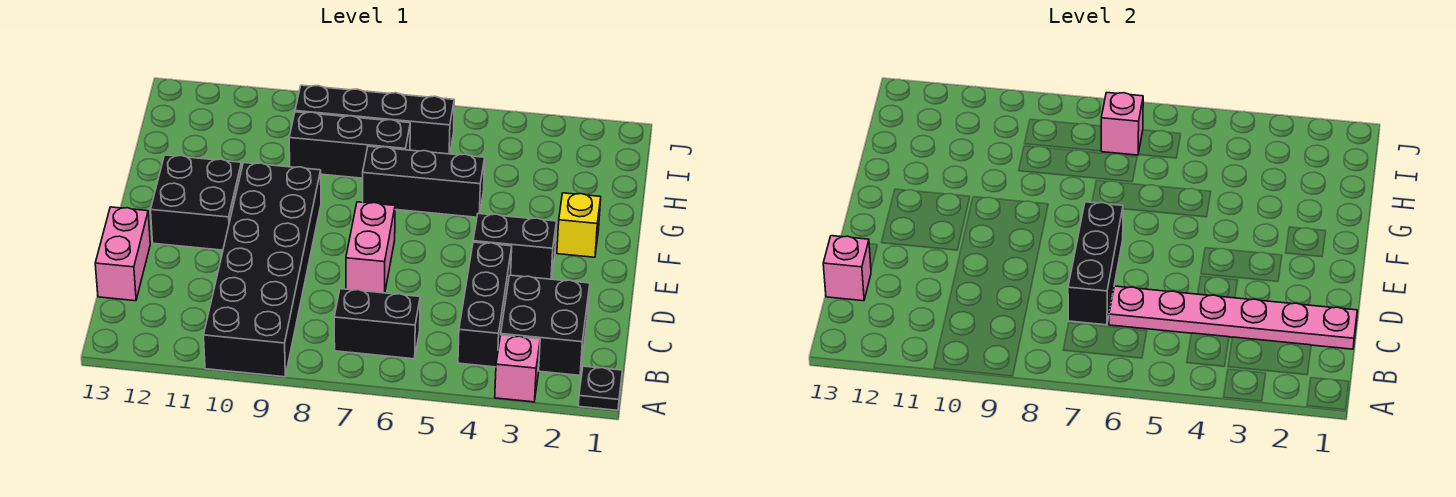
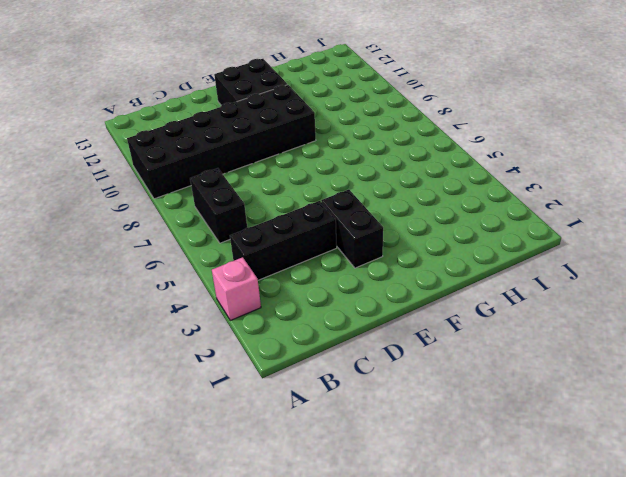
none -> black plate A1 level 1
none -> black brick B2:C3 level 1
none -> pink brick C13:D13 level 1

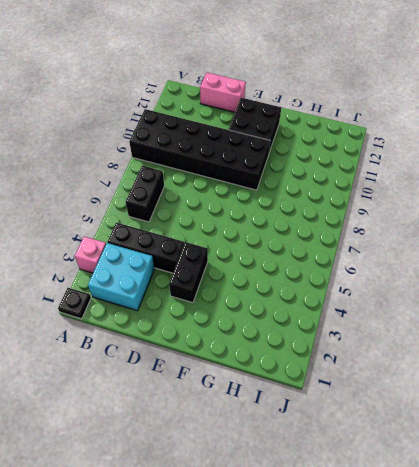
cyan brick B2:C3 level 1 -> black brick B2:C3 level 1
none -> pink brick D7:E7 level 1
none -> yellow brick F2 level 1
none -> black brick G5:G7 level 1

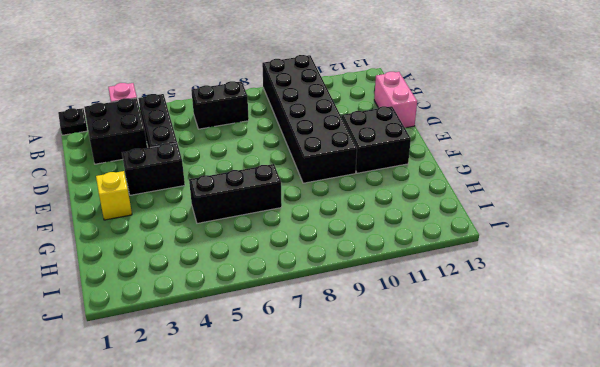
none -> pink brick D7:E7 level 1
none -> black brick H7:H9 level 1
none -> black brick I6:I9 level 1

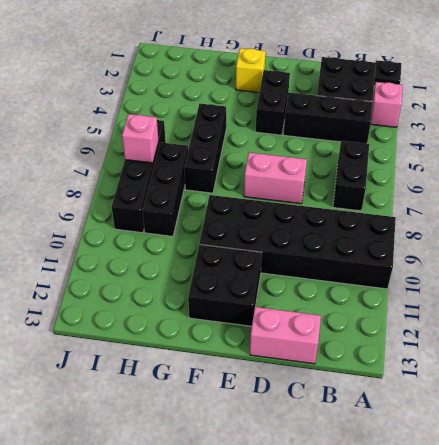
none -> pink plate C1:C6 level 2
none -> black brick C7:E7 level 2
none -> pink brick C13 level 2

